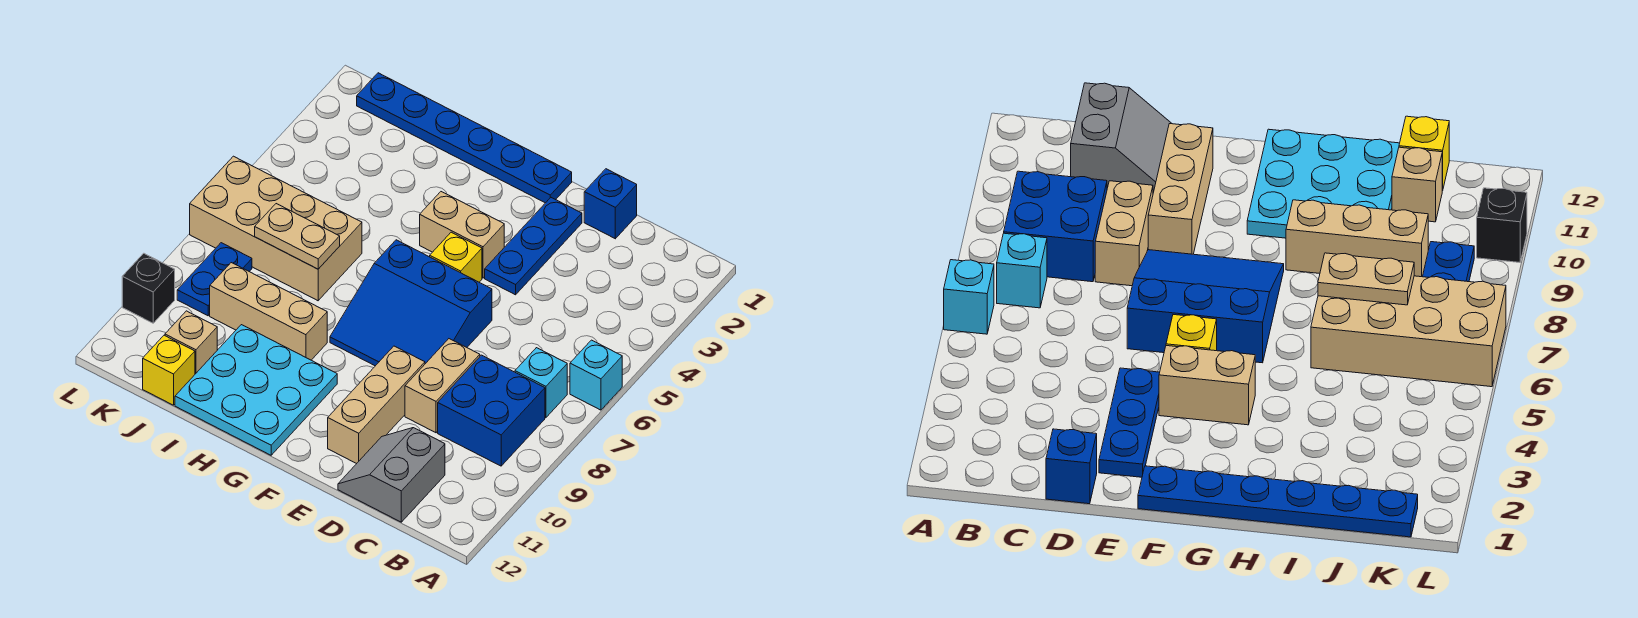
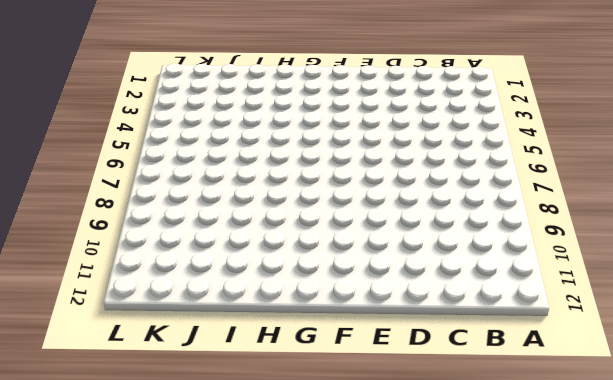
none -> cyan brick A6 level 1
none -> cyan brick B7 level 1
none -> blue brick B8:C9 level 1

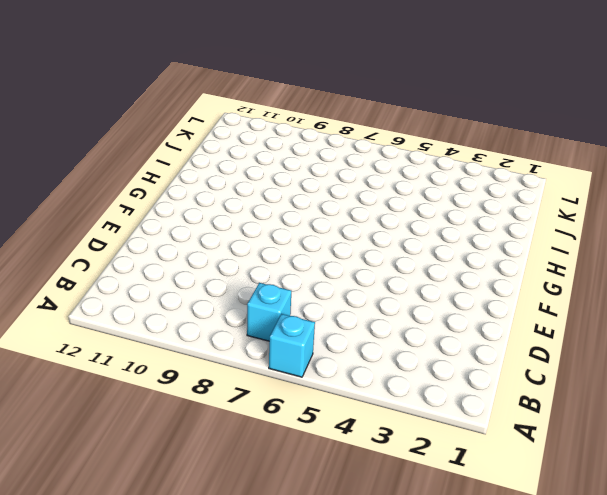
none -> blue brick B8:C9 level 1
none -> grey slope C11:D12 level 1 top C
none -> blue brick D1 level 1

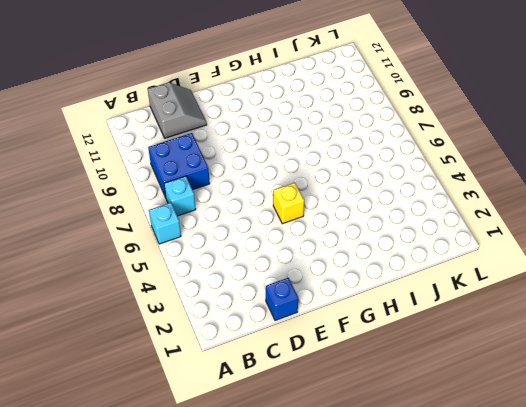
none -> tan brick D8:D9 level 1
none -> blue plate E2:E4 level 1
none -> blue slope E6:G8 level 1 top 6

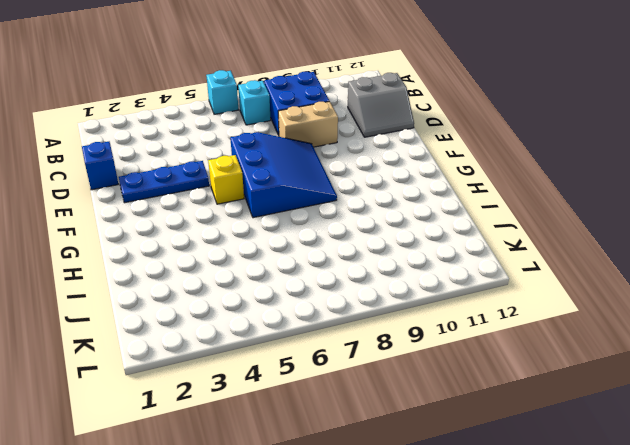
none -> tan brick E9:E11 level 1
none -> blue plate F1:K1 level 1
none -> tan brick F4:G4 level 1

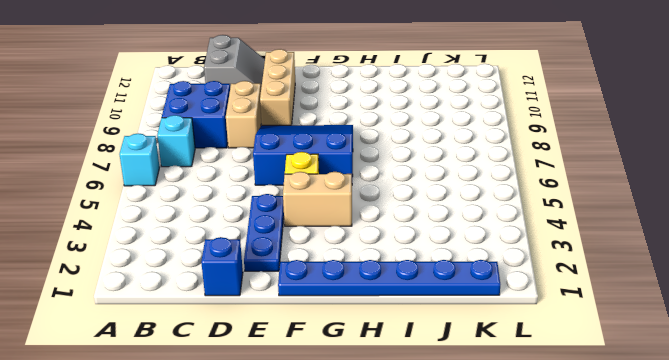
none -> cyan plate G10:I12 level 1
none -> tan brick H9:J9 level 1
none -> tan brick I6:L7 level 1

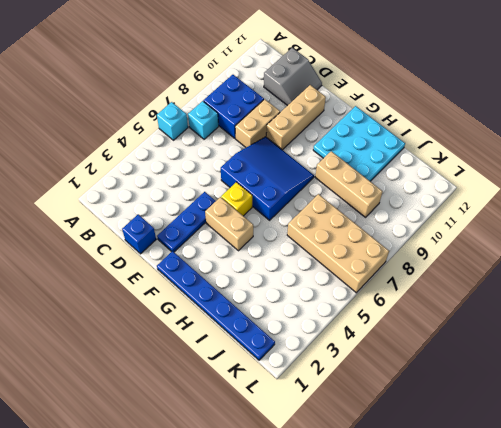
none -> tan brick J11 level 1
none -> yellow brick J12 level 1
none -> blue plate K8:K9 level 1

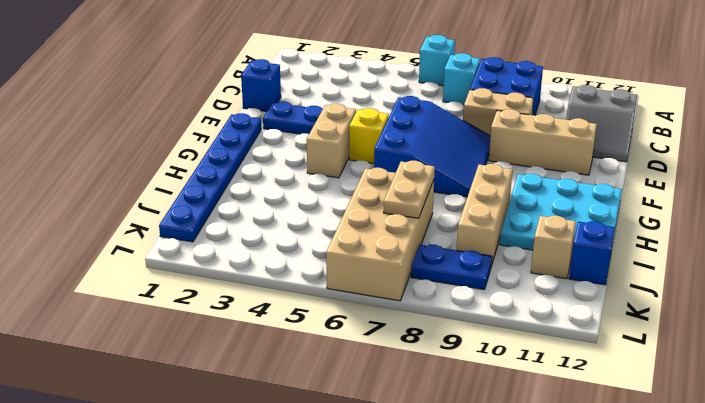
blue brick J12 level 1 -> yellow brick J12 level 1
none -> black brick L10 level 1

